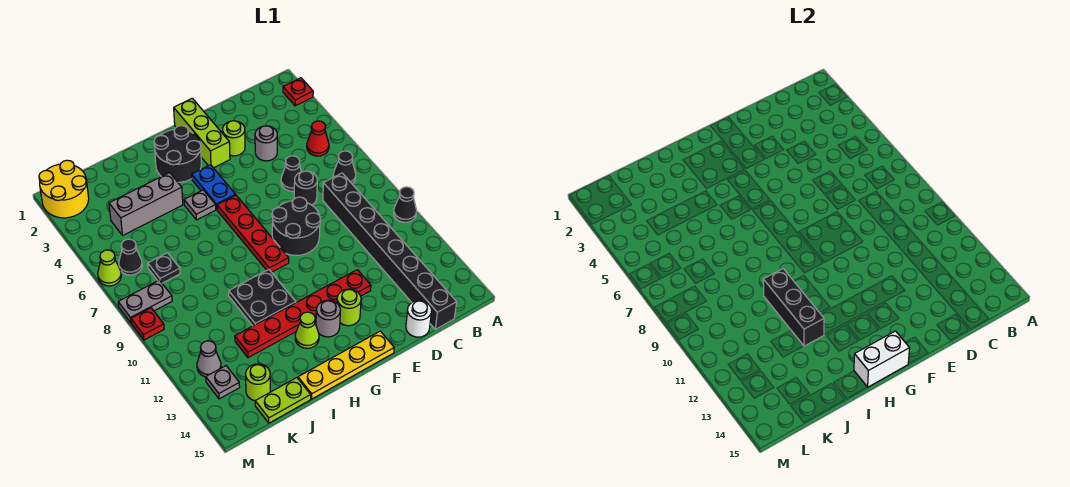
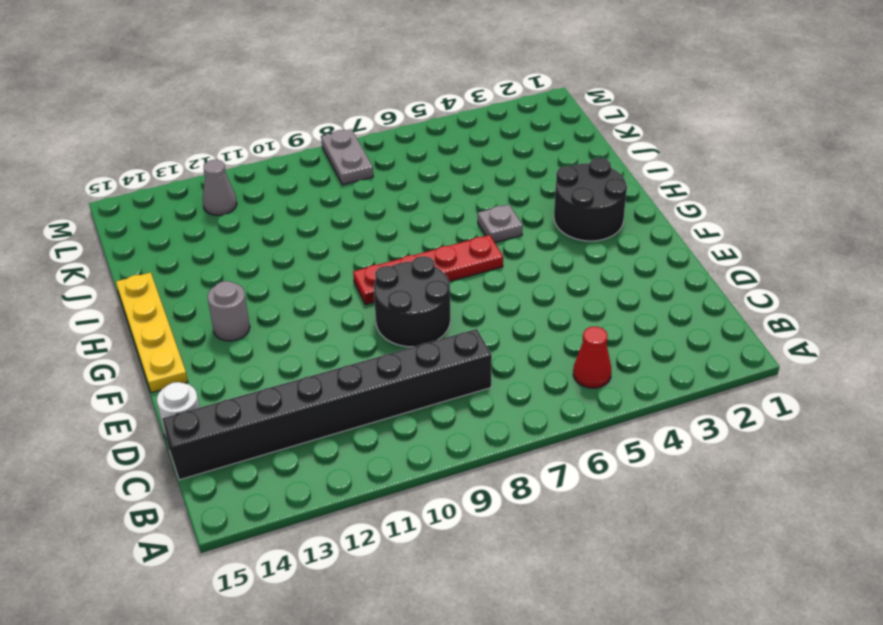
none -> red plate A2 level 1
none -> black cone A10 level 1
none -> black cone B7 level 1
none -> grey round brick D4 level 1

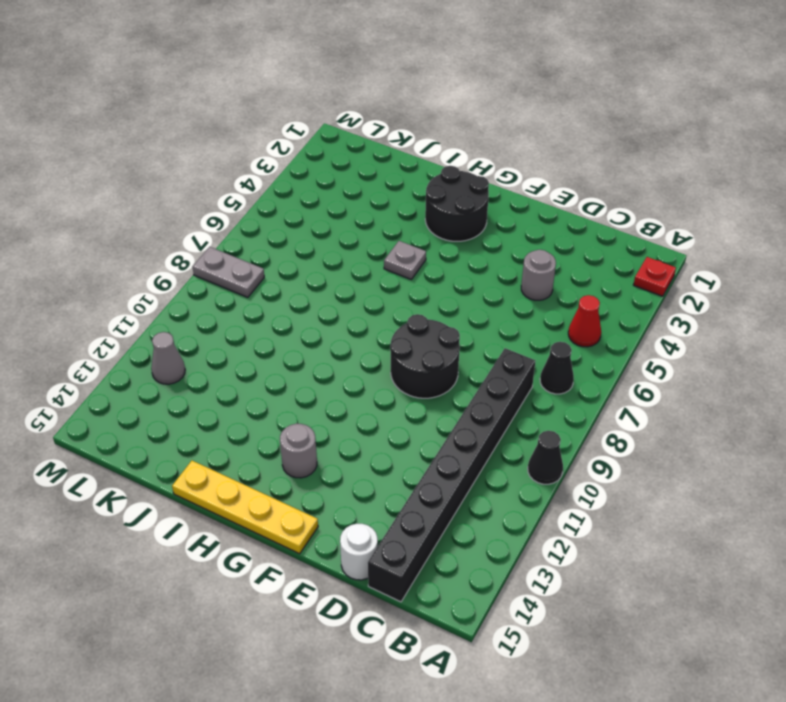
none -> black cone D6 level 1
none -> black round brick D7 level 1
none -> lime round brick E3 level 1
none -> red plate E12:J12 level 1

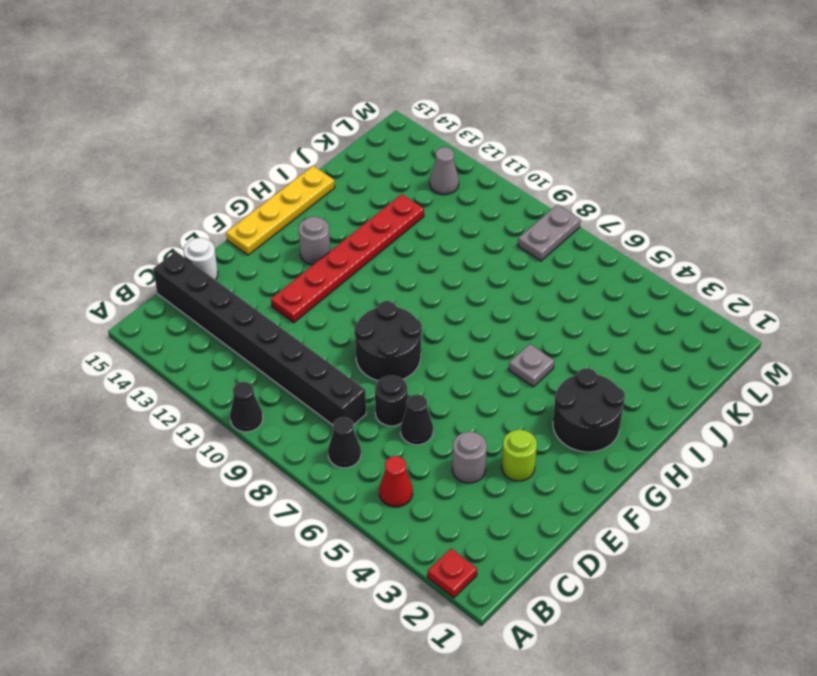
none -> lime brick F1:F3 level 1
none -> lime round brick F13 level 1
none -> blue plate G4:G5 level 1
none -> red plate G6:G9 level 1

